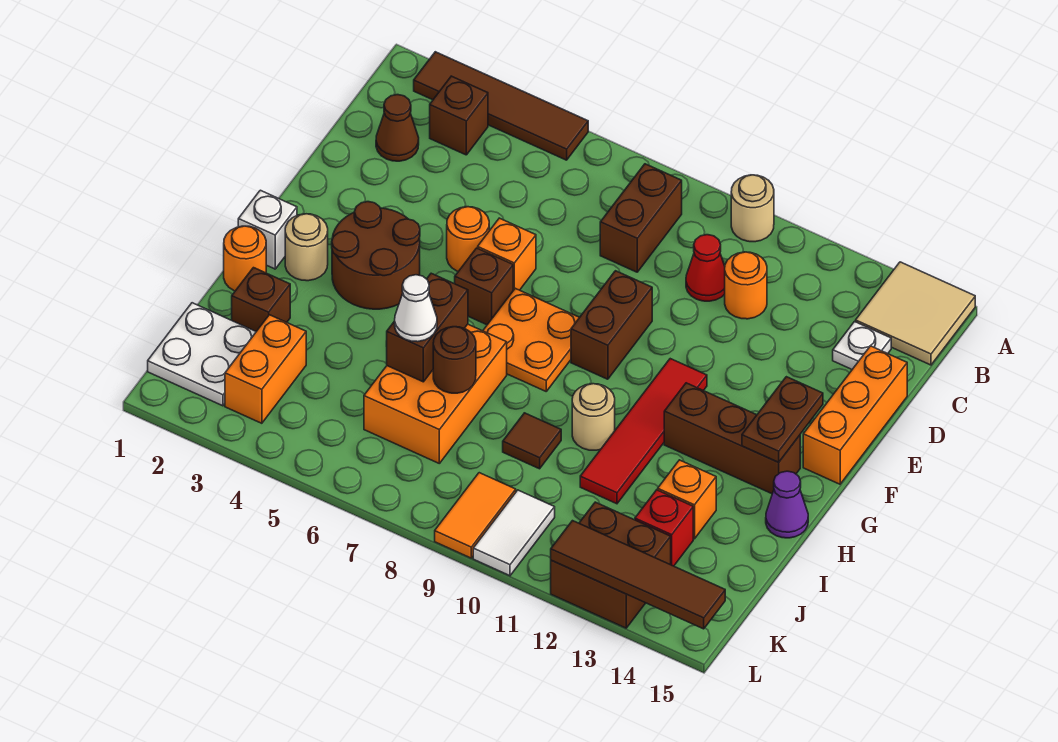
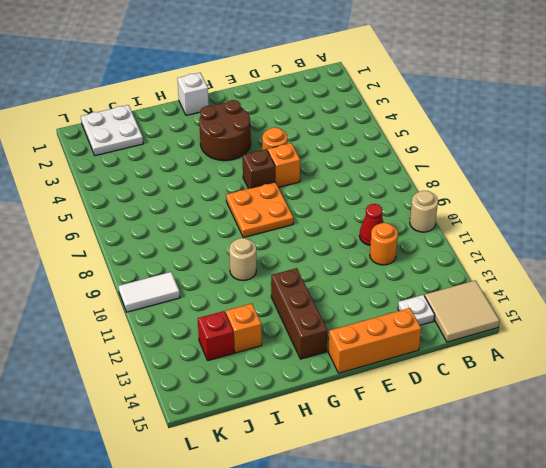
none -> brown tile A2:A5 level 1
none -> brown brick B3 level 1
none -> brown brick B8:C8 level 1
none -> brown cone C2 level 1

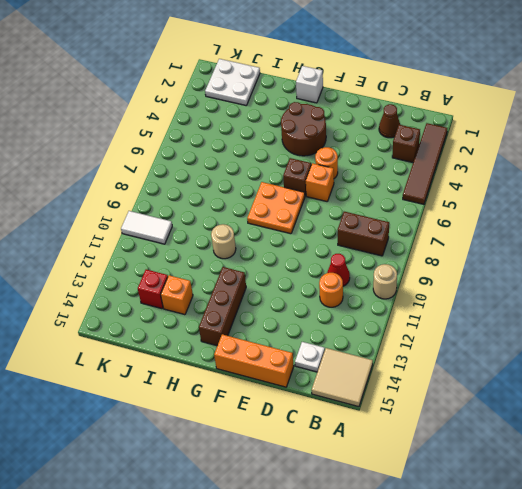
none -> brown brick E9:F9 level 1
none -> red tile F11:I11 level 1
none -> tan round brick G2 level 1
none -> orange round brick H1 level 1

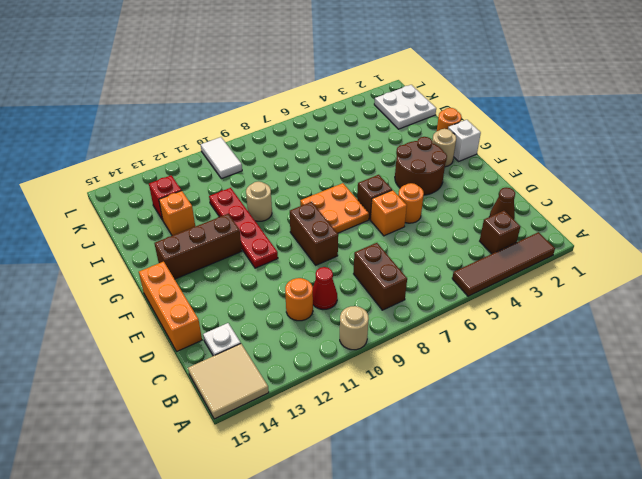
red plate F11:I11 level 1 -> red tile F11:I11 level 1
none -> orange brick H6:J7 level 1
none -> purple cone H15 level 1
none -> brown brick I2 level 1
none -> brown tile I9 level 1

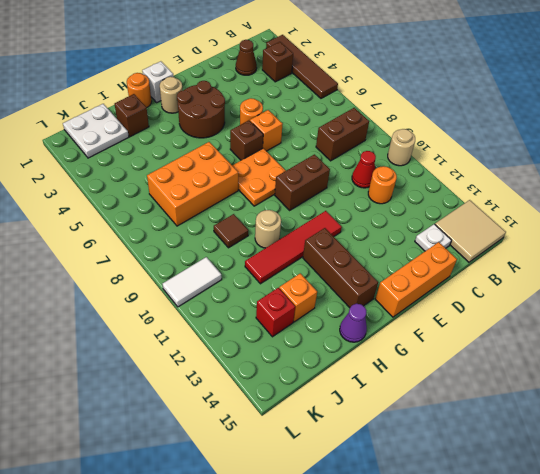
none -> orange brick J3:K3 level 1
none -> orange tile K9:L9 level 1
none -> brown brick K12:L13 level 1
none -> brown plate F14:G14 level 2

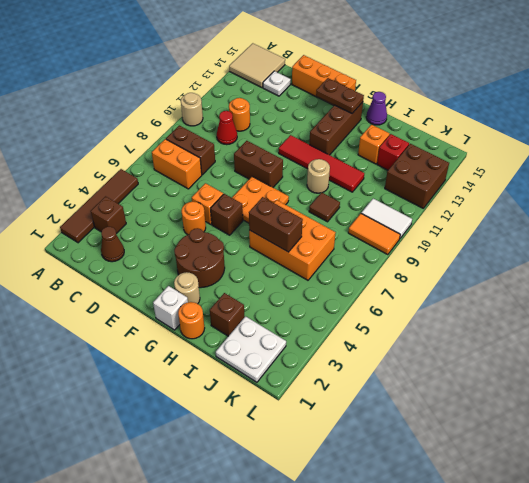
orange brick B7:C7 level 1 -> orange brick J3:K3 level 1
none -> brown round brick I7 level 2
none -> brown tile L12:L15 level 2
none -> white cone I6 level 3

